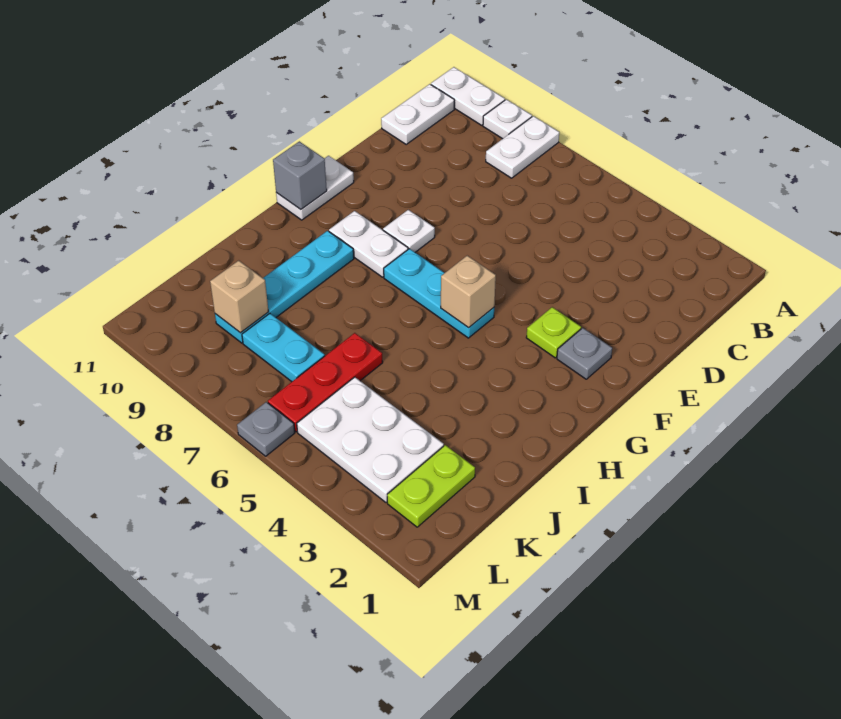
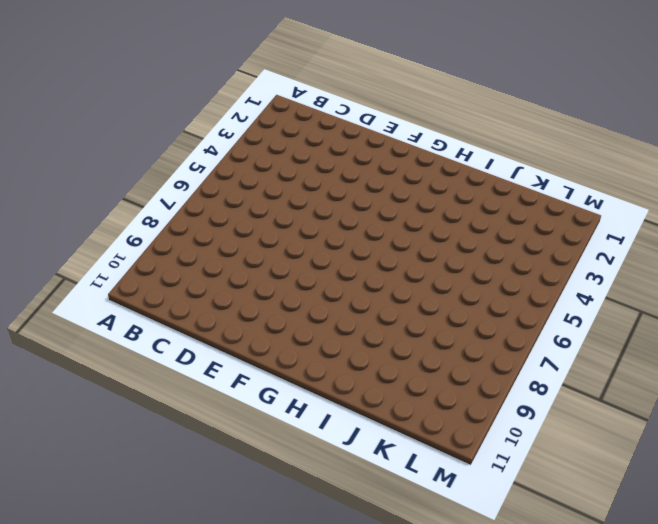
none -> white plate A8:B8 level 1
none -> white plate A9 level 1
none -> white plate A10:A11 level 1

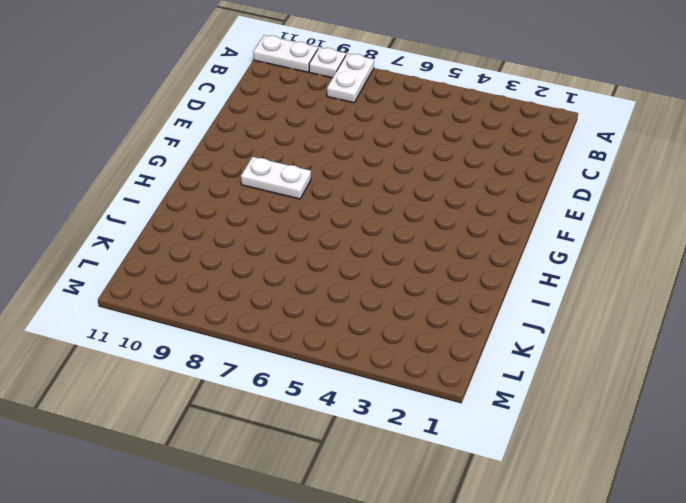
none -> white plate B11:C11 level 1
none -> grey plate F2 level 1
none -> lime plate F3 level 1

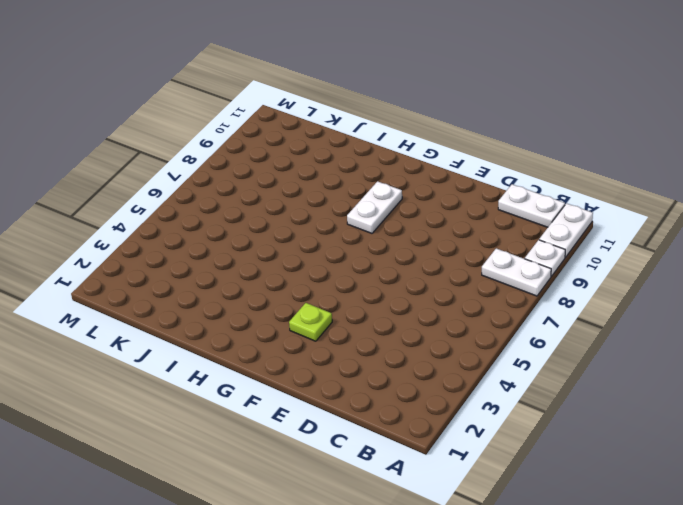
none -> grey plate F2 level 1
none -> white plate F8 level 1
none -> white plate F11:G11 level 1

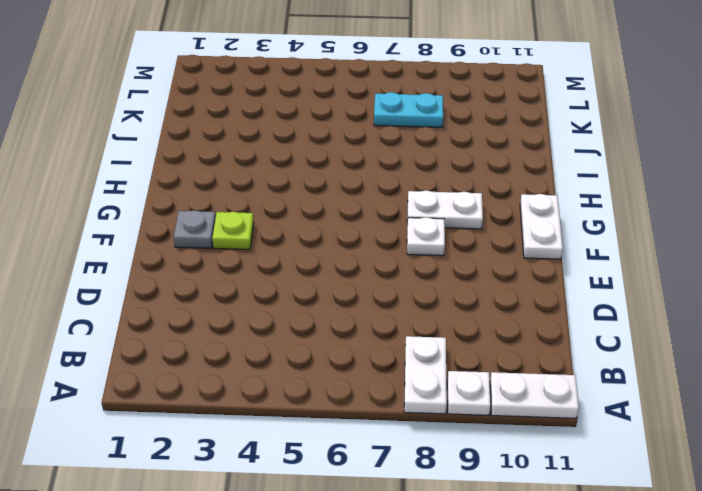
none -> white plate B11:C11 level 1
none -> cyan plate G5:G7 level 1
none -> cyan plate H9:K9 level 1

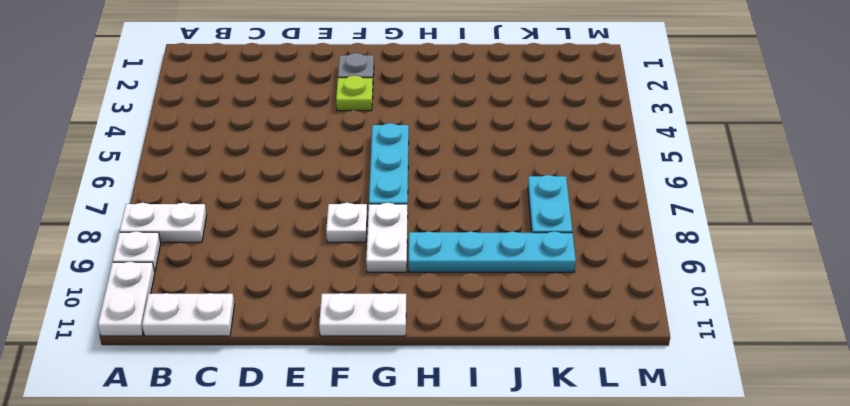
none -> red plate J6:L6 level 1
none -> lime plate K2:L2 level 1
none -> white plate K3:L5 level 1

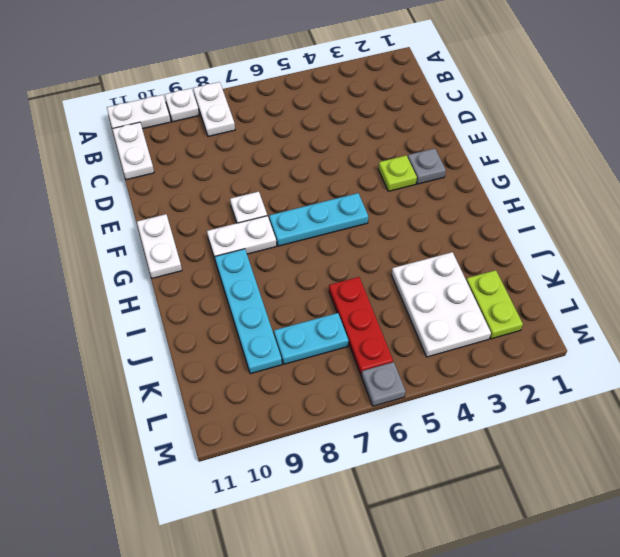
white plate J3:L4 level 1 -> white plate K3:L5 level 1
none -> tan brick G5 level 2
none -> grey brick G11 level 2
none -> tan brick K9 level 2

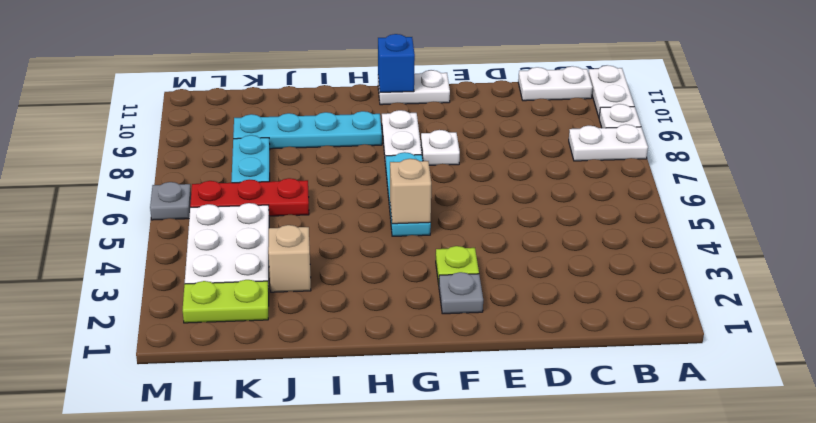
blue brick G11 level 2 -> grey brick G11 level 2
tan brick J3 level 1 -> tan brick K9 level 2

